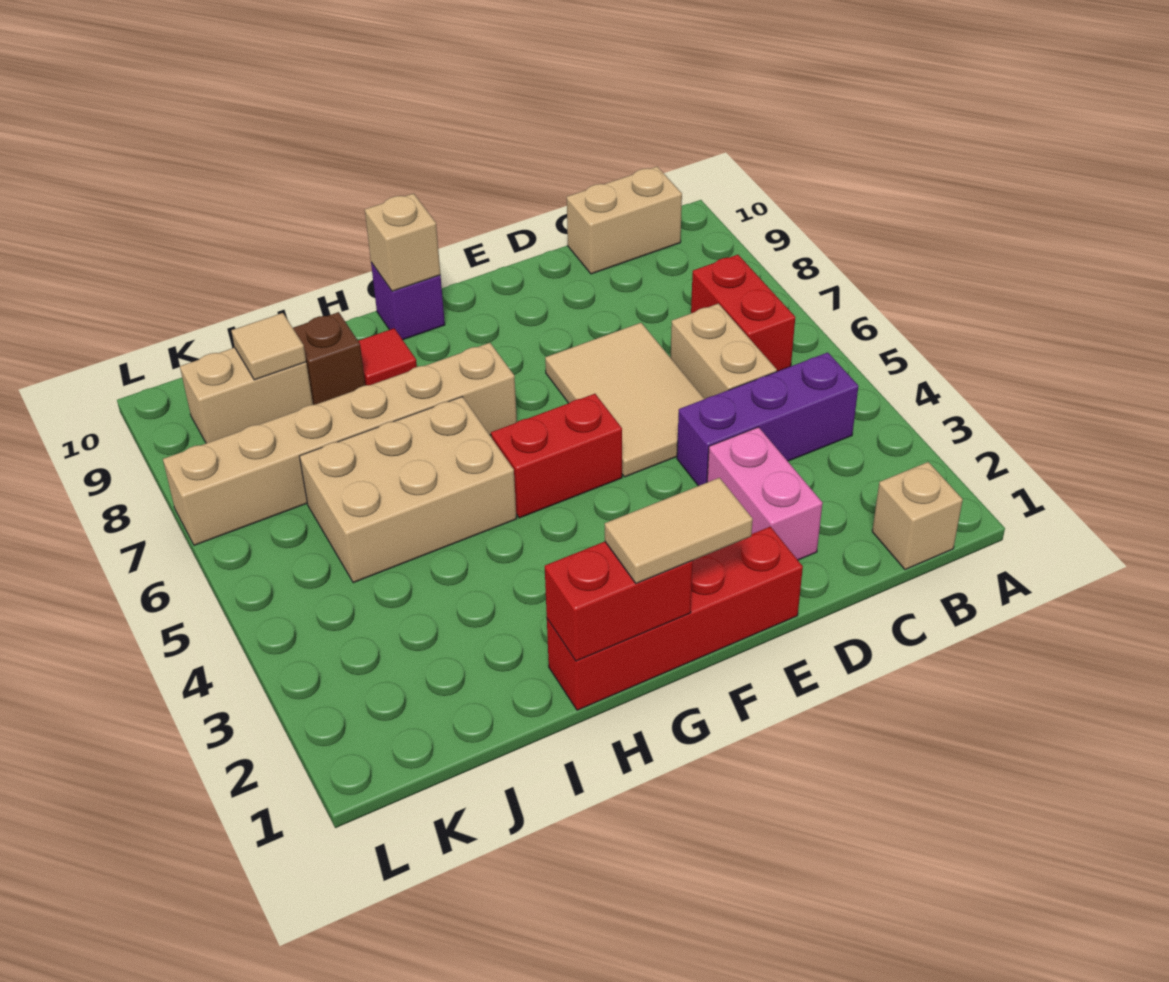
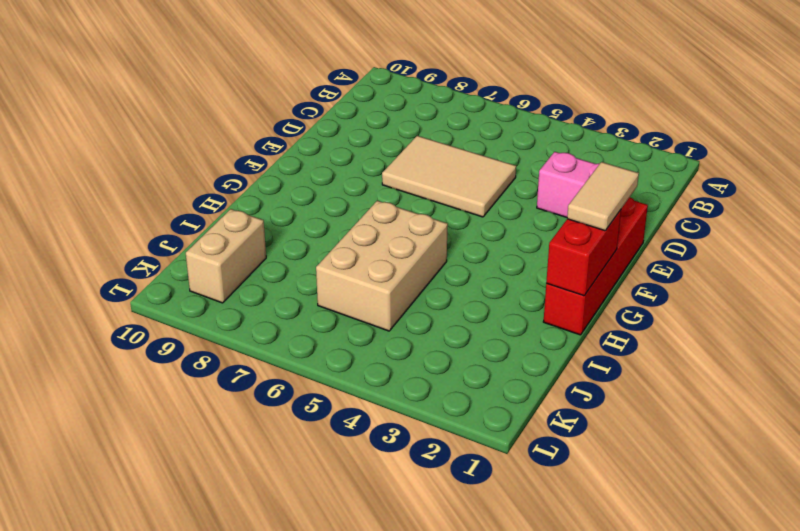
none -> tan brick B1 level 1
none -> purple brick B4:D4 level 1
none -> red brick B6:B7 level 1

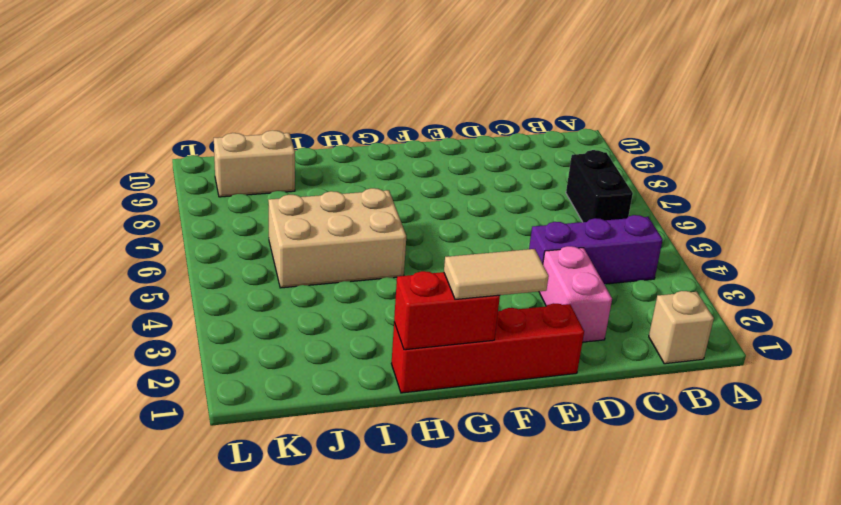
black brick B6:B7 level 1 -> red brick B6:B7 level 1
none -> tan brick B10:C10 level 1
none -> tan brick C5:C6 level 1
none -> tan tile D5:E7 level 1

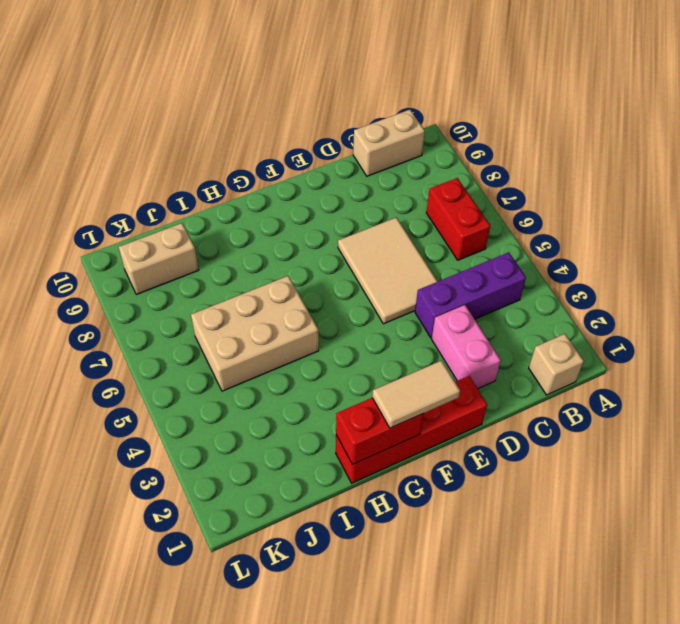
none -> tan brick C5:C6 level 1
none -> red brick F5:G5 level 1
none -> tan brick G7:L7 level 1

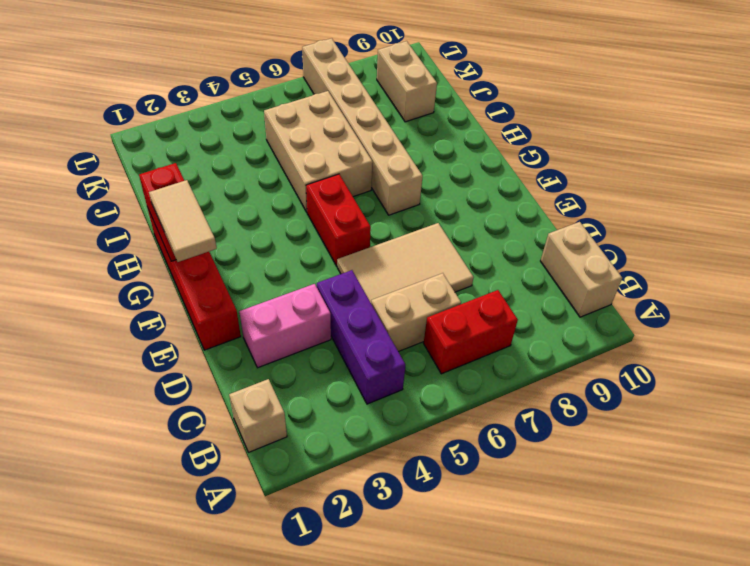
none -> purple brick G10 level 1
none -> red tile H9 level 1
none -> brown brick I9 level 1

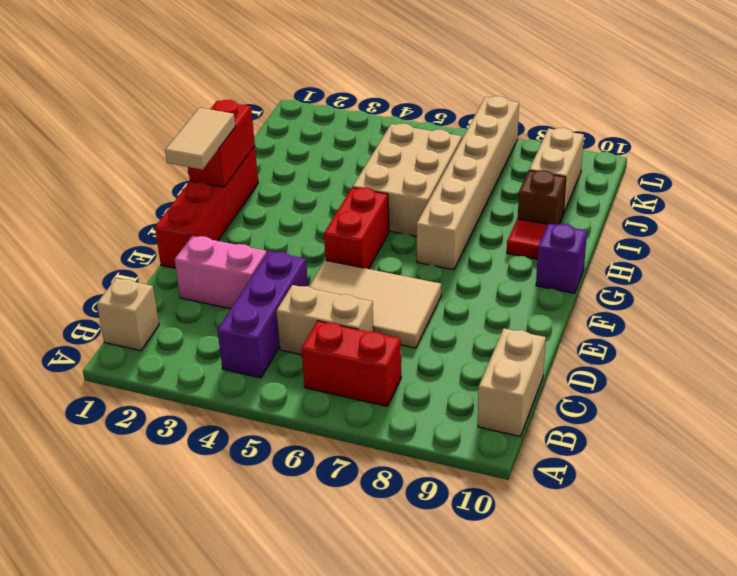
none -> tan brick G10 level 2
none -> tan tile J9 level 2

